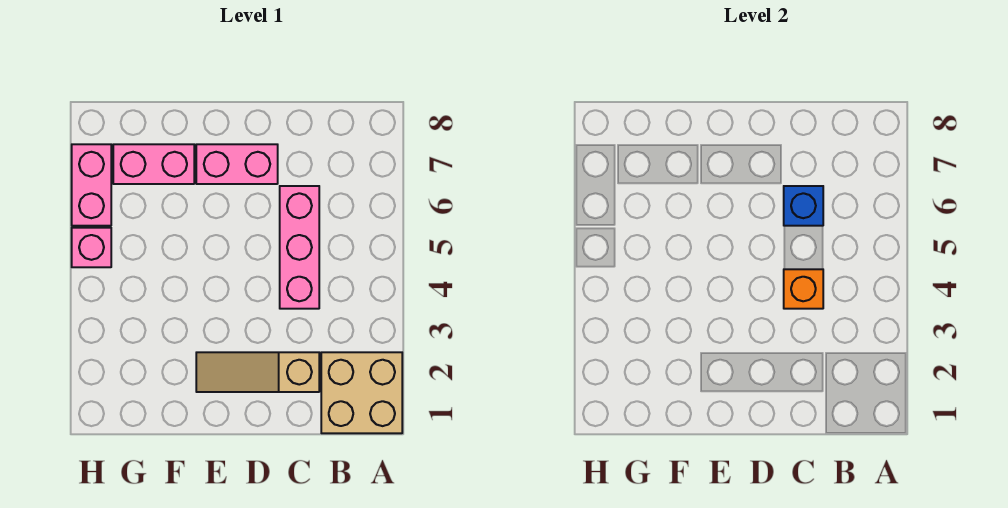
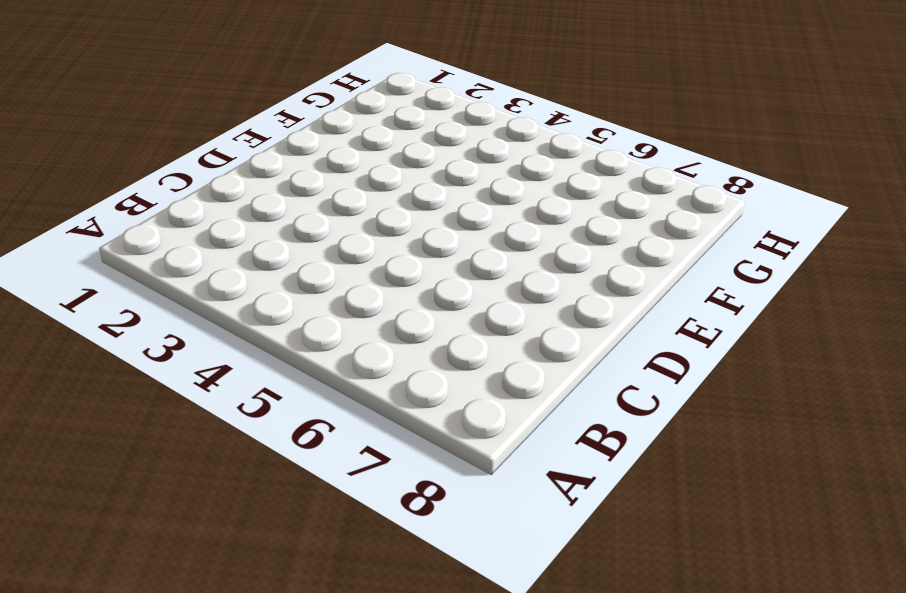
none -> tan brick A1:B2 level 1
none -> tan slope C2:E2 level 1 top C

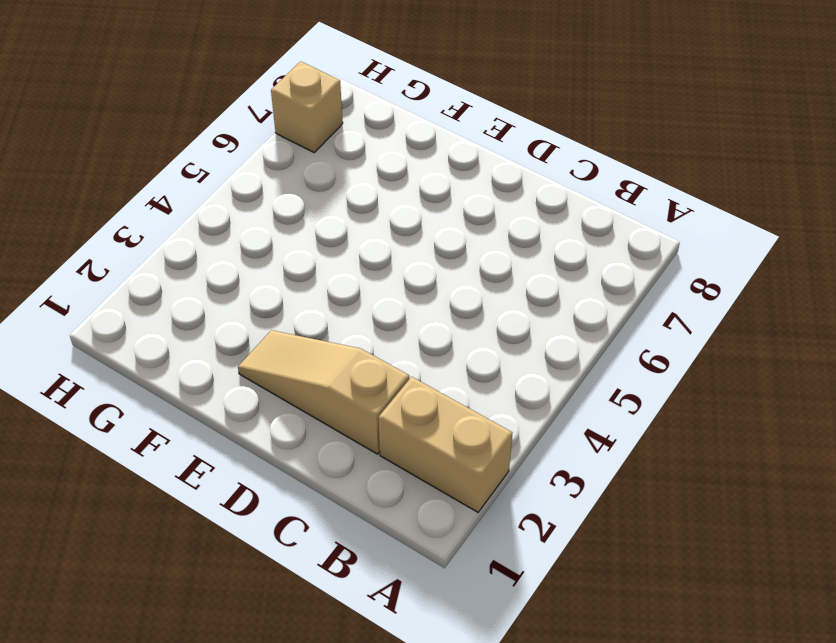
tan brick A2:B2 level 1 -> tan brick A1:B2 level 1
tan brick H7 level 1 -> pink brick H6:H7 level 1
none -> pink brick C4:C6 level 1
none -> pink brick D7:E7 level 1

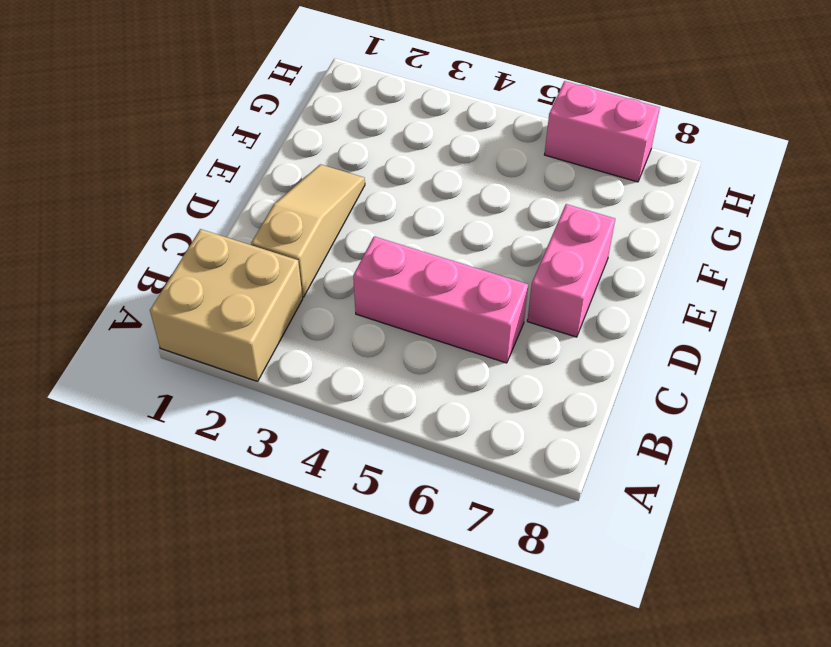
none -> pink brick F7:G7 level 1
none -> pink brick H5 level 1

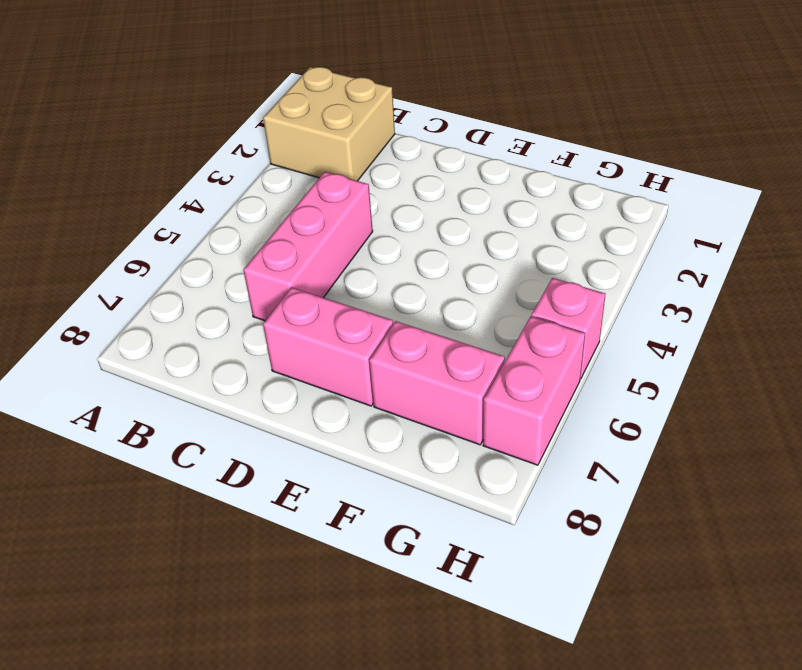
none -> tan slope C2:E2 level 1 top C
none -> orange brick C4 level 2

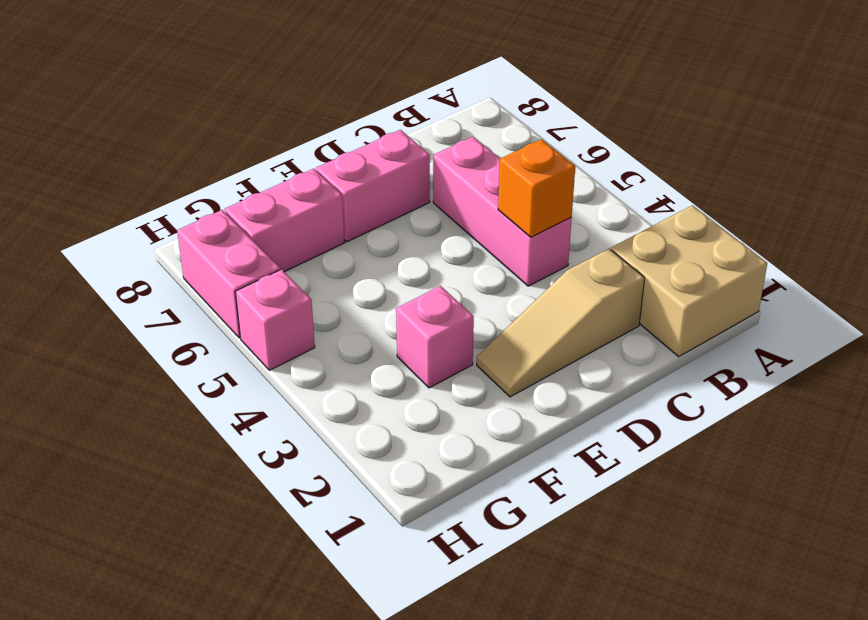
pink brick F3 level 1 -> none
none -> blue brick C6 level 2

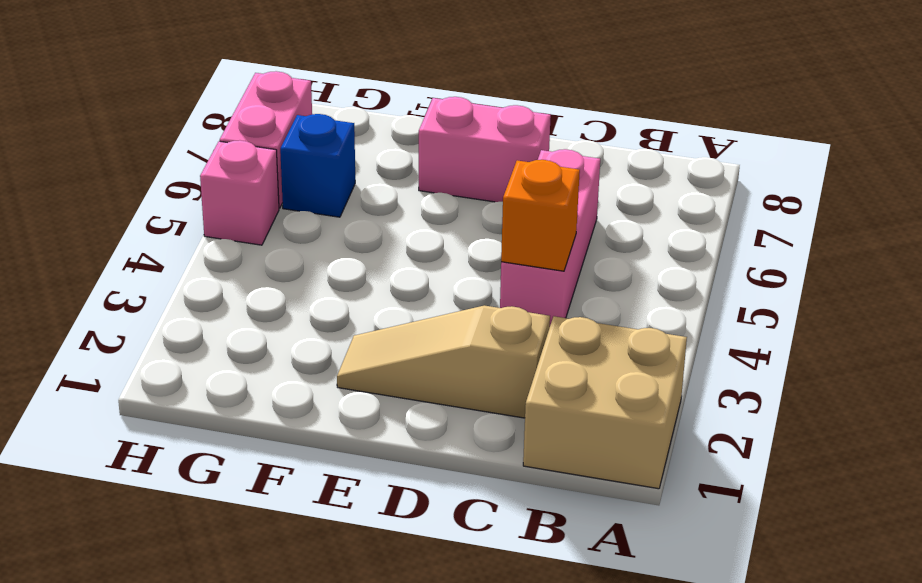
blue brick G6 level 1 -> blue brick C6 level 2
none -> pink brick F7:G7 level 1

